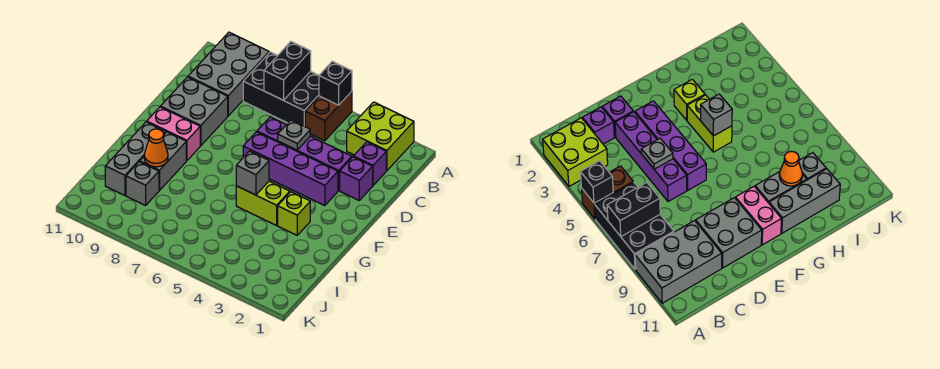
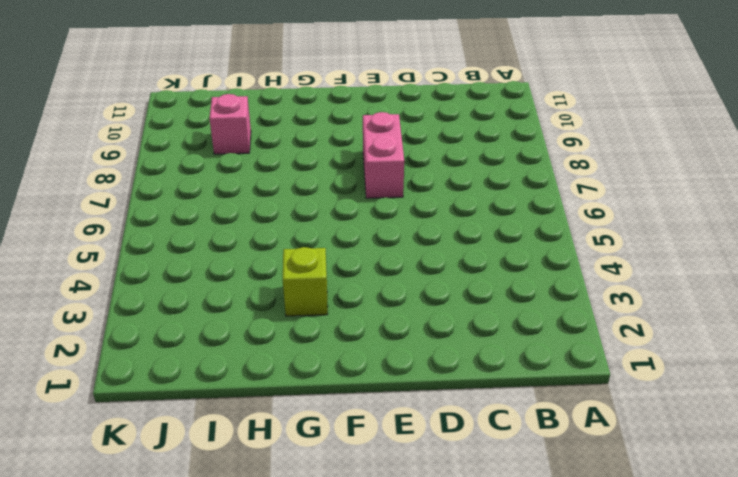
pink brick E7:E8 level 1 -> pink brick F9:F10 level 1
pink brick I9 level 1 -> grey brick I9 level 1
none -> lime brick A2:B3 level 1
none -> brown brick A5:B5 level 1
none -> black brick A6:B8 level 1

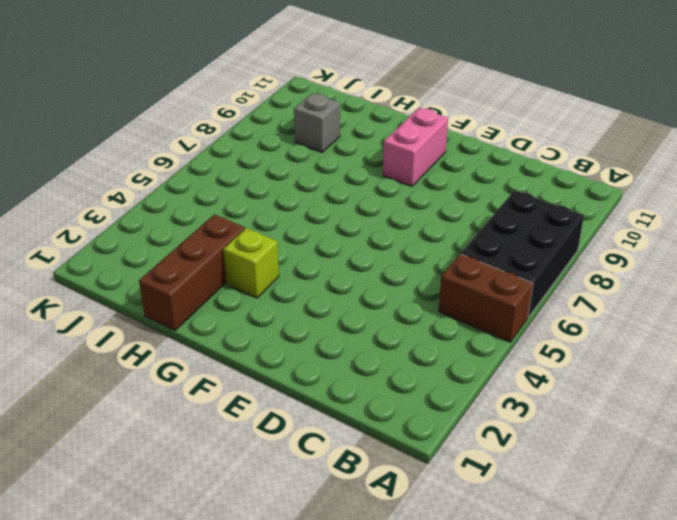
brown brick H1:H3 level 1 -> none
none -> lime brick A2:B3 level 1
none -> grey brick A9:C10 level 1
none -> purple brick C2 level 1

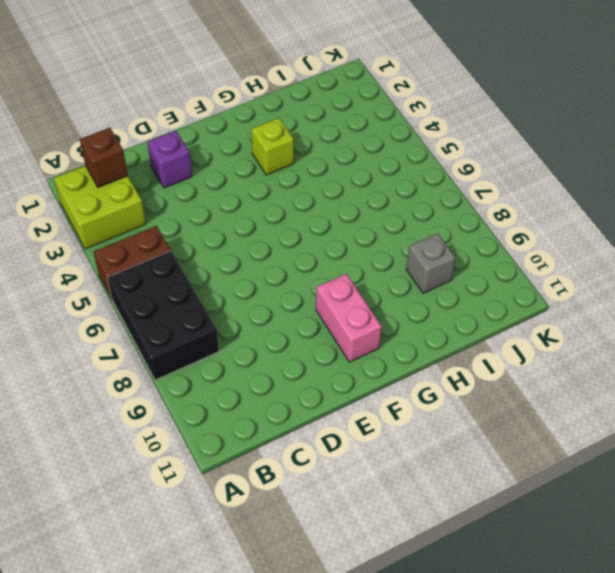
brown brick B2 level 2 -> none
none -> grey brick A9:C10 level 1
none -> purple brick C2 level 1
none -> purple brick D3:D6 level 1

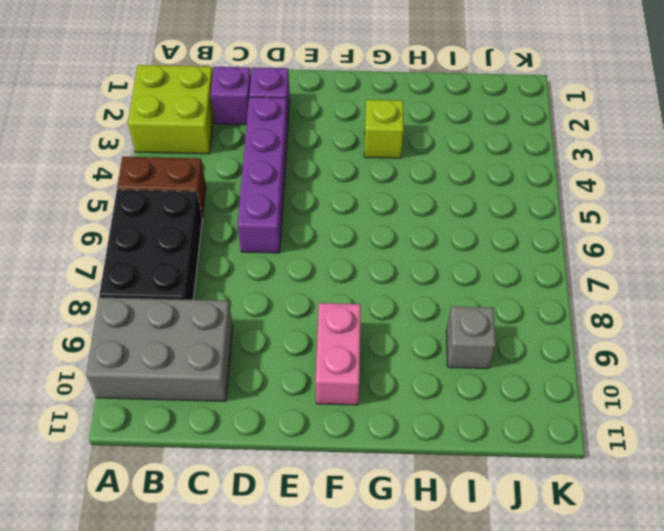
none -> grey brick D9:E10 level 1
none -> purple brick E3:E6 level 1
none -> lime brick G4:G5 level 1

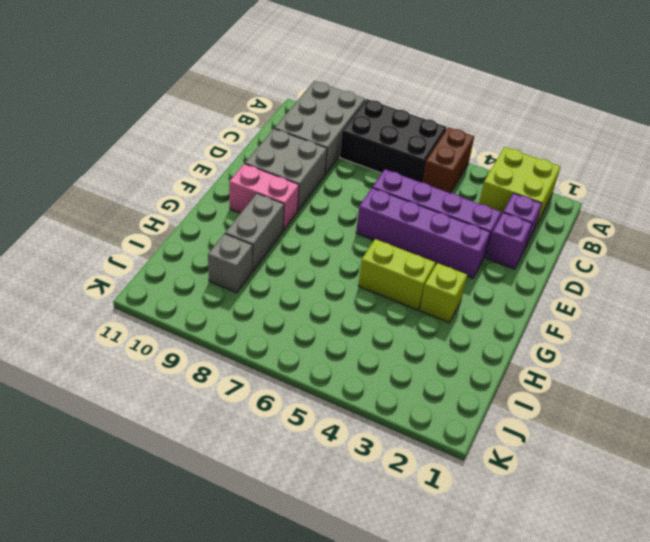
none -> grey brick G10:I10 level 1
none -> black brick A5 level 2
none -> black brick A7:B7 level 2

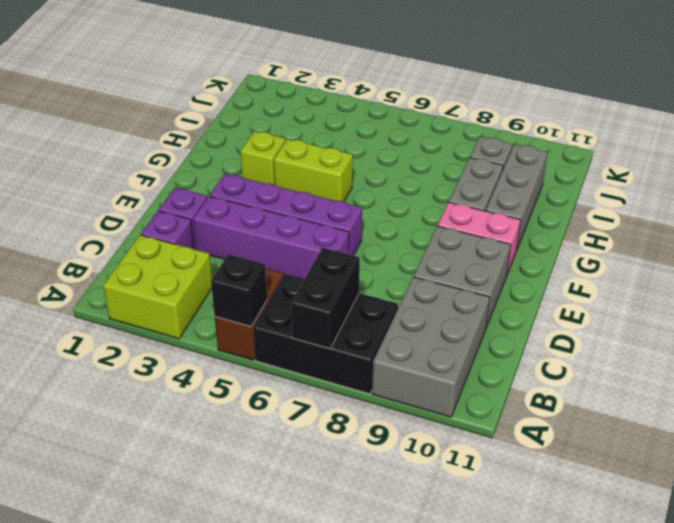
none -> grey plate D5 level 2
none -> grey brick G5 level 2
none -> orange cone H9 level 2

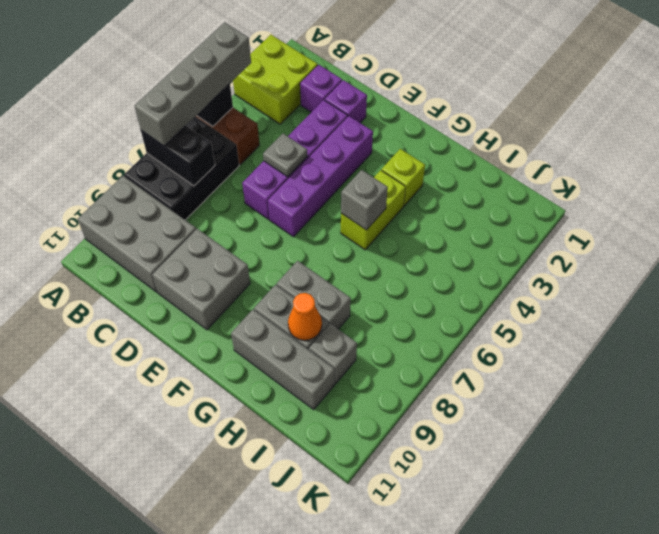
grey brick A4:A7 level 3 -> none
grey brick G8:H8 level 1 -> none
none -> pink brick F9:F10 level 1

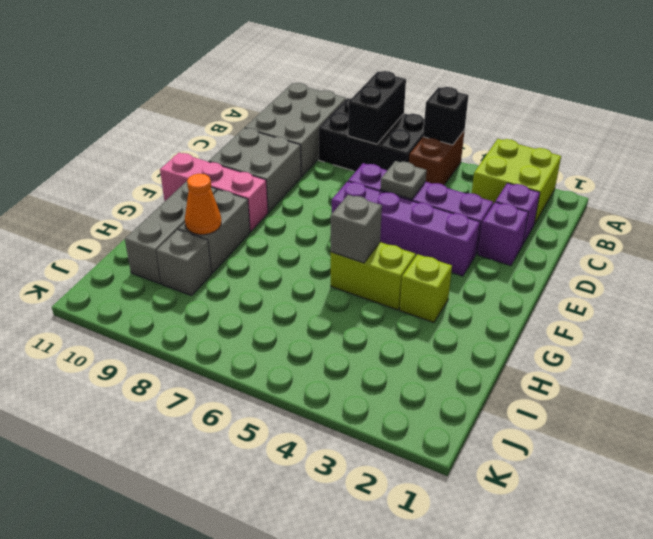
pink brick F9:F11 level 1 -> pink brick F9:F10 level 1

